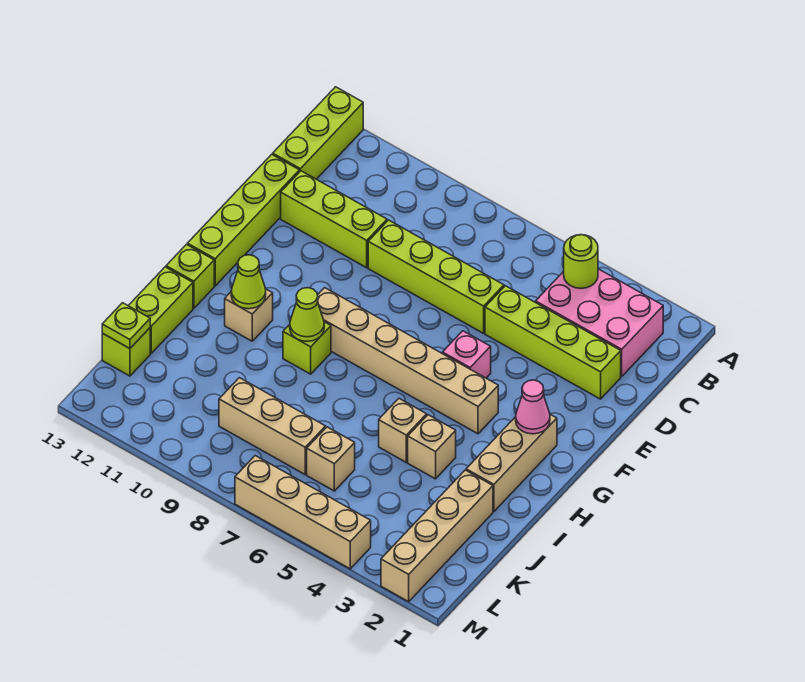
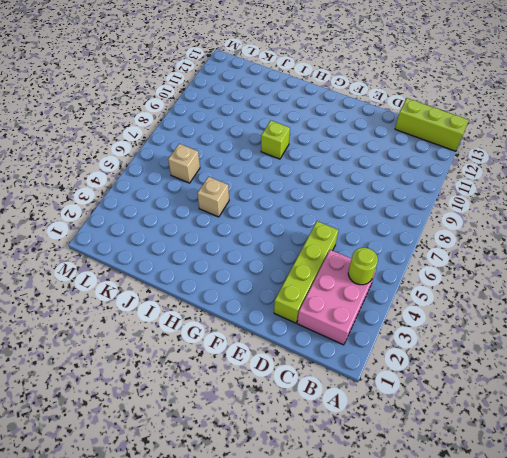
none -> lime brick D6:D9 level 1
none -> lime brick D10:D12 level 1
none -> lime brick D13:G13 level 1

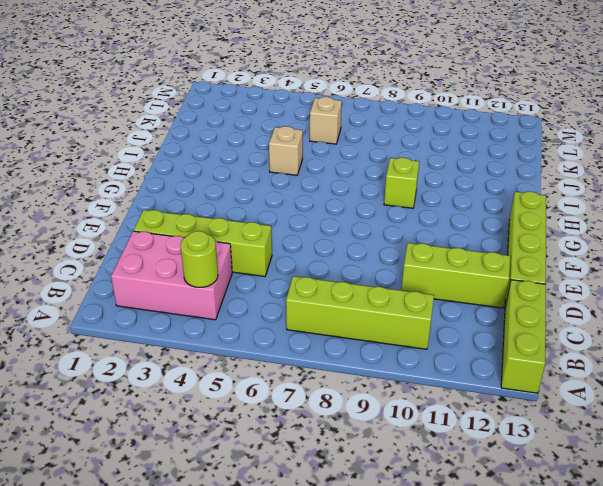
lime brick B7:B10 level 1 -> lime brick D6:D9 level 1
none -> pink brick F5 level 1
none -> tan brick G2:I2 level 1
none -> tan brick G4:G9 level 1

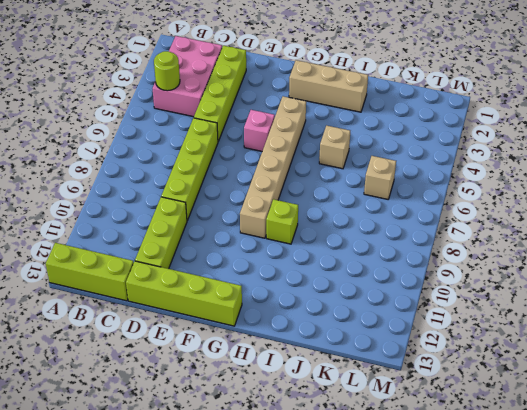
none -> tan brick H11 level 1
none -> lime brick H13 level 1
none -> tan brick I4 level 1

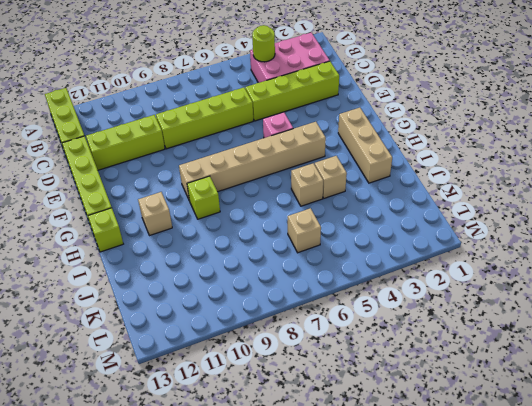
none -> lime brick I13:J13 level 1
none -> tan brick J2:M2 level 1
none -> tan brick K7:K9 level 1

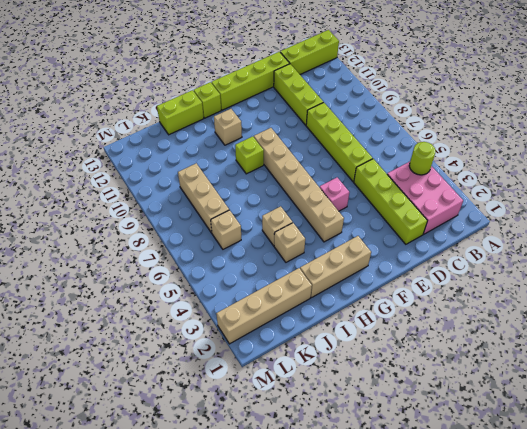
none -> lime brick K13 level 1
none -> tan brick M4:M7 level 1
none -> pink cone G2 level 2

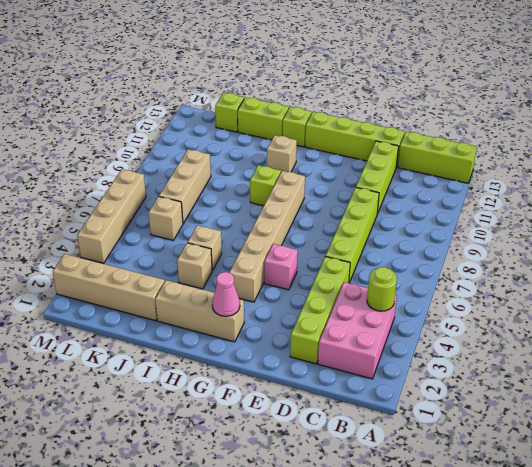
none -> lime cone H9 level 2
none -> lime cone H11 level 2
none -> lime plate K13 level 2

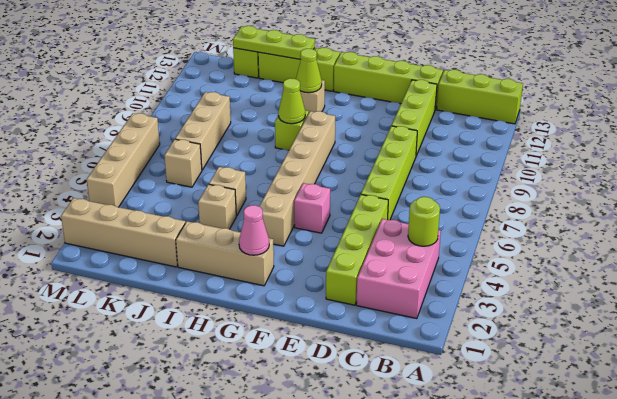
lime plate I13:K13 level 2 -> lime plate K13 level 2

